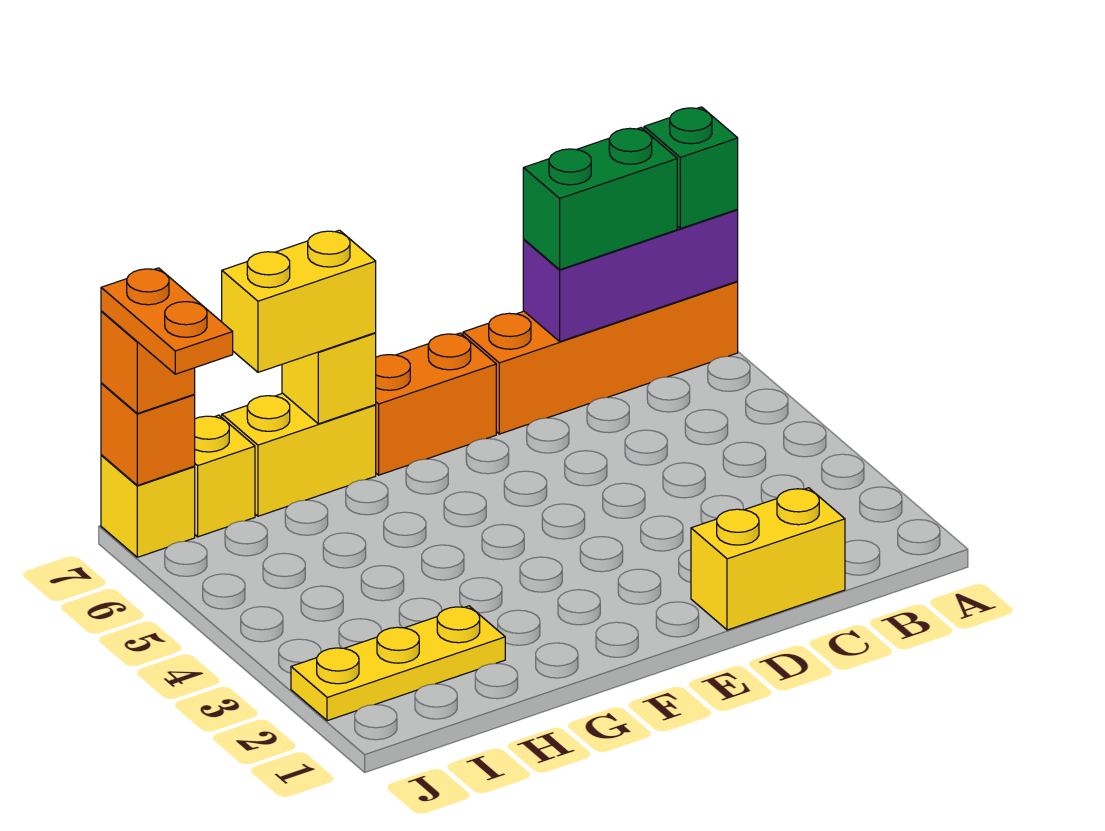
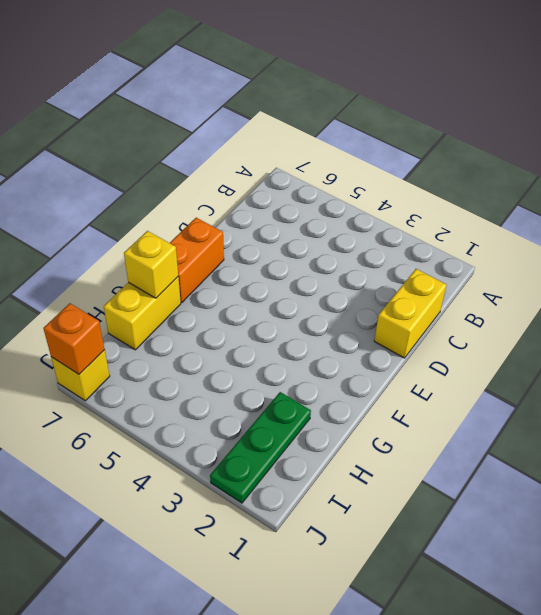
green plate H2:J2 level 1 -> yellow plate H2:J2 level 1
none -> orange brick A7:D7 level 1
none -> yellow brick I7 level 1
none -> purple brick A7:C7 level 2

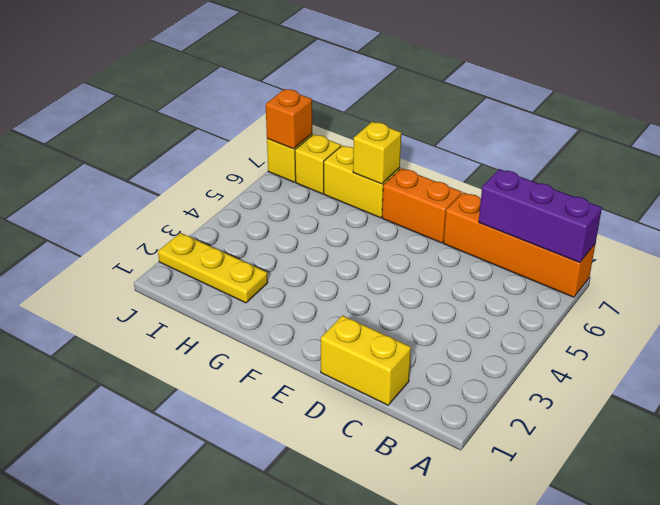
none -> green brick A7 level 3
none -> green brick B7:C7 level 3
none -> yellow brick G7:H7 level 3

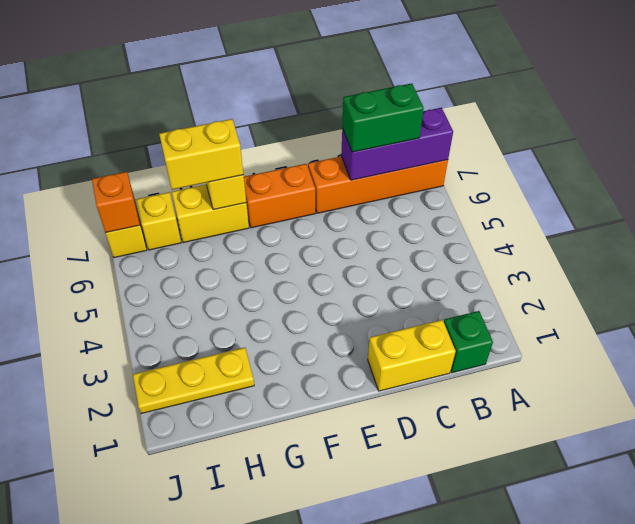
green brick B1 level 1 -> green brick A7 level 3
none -> orange brick J7 level 3
none -> orange plate J6:J7 level 4

